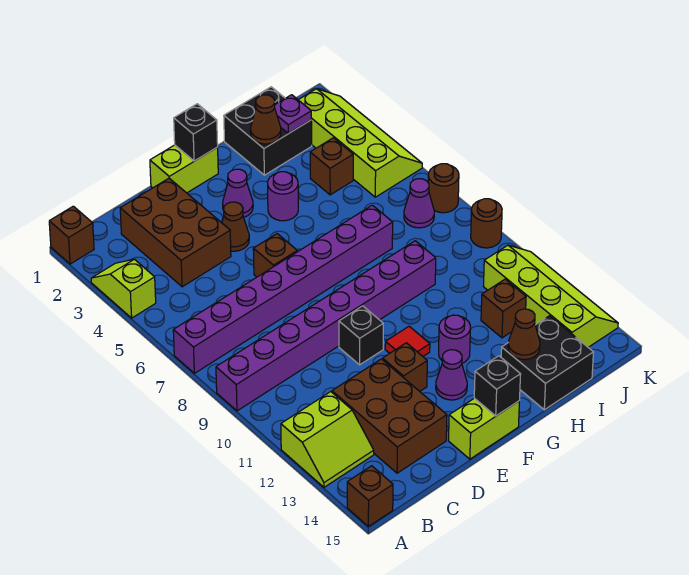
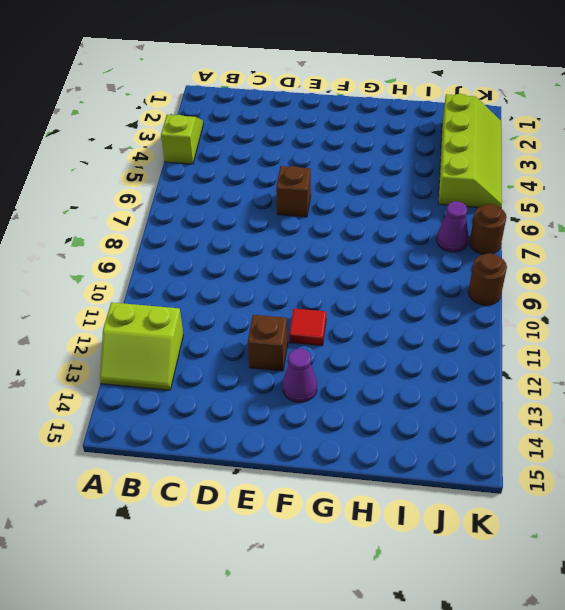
none -> brown brick A1 level 1
none -> purple brick A7:H7 level 1
none -> purple brick A9:H9 level 1
none -> brown brick A15 level 1

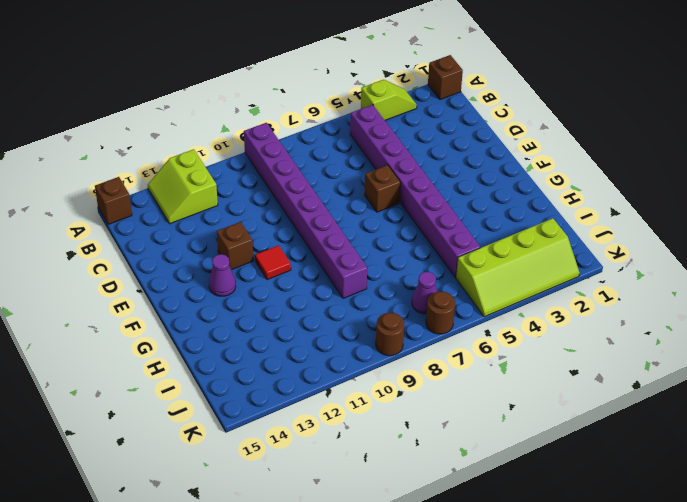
purple brick B5:I5 level 1 -> purple brick A7:H7 level 1
none -> brown brick C2:D4 level 1
none -> brown brick C12:D14 level 1
none -> lime brick E1:F1 level 1
none -> brown cone E4 level 1

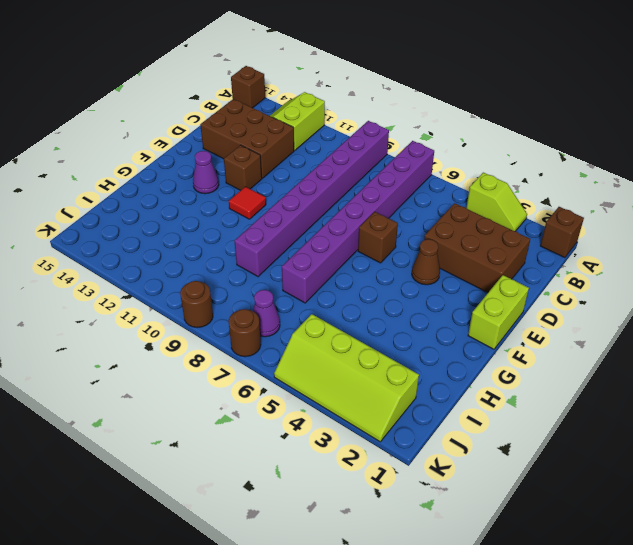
none -> black brick E10 level 1
none -> lime brick E15:F15 level 1
none -> purple cone F3 level 1
none -> purple round brick G4 level 1

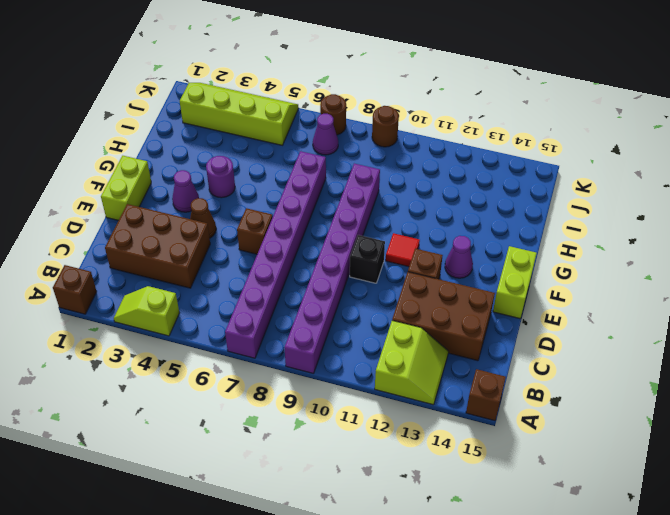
none -> purple round brick G12 level 1
none -> black brick H1:I2 level 1
none -> black brick H14:I15 level 1
none -> brown brick I4 level 1

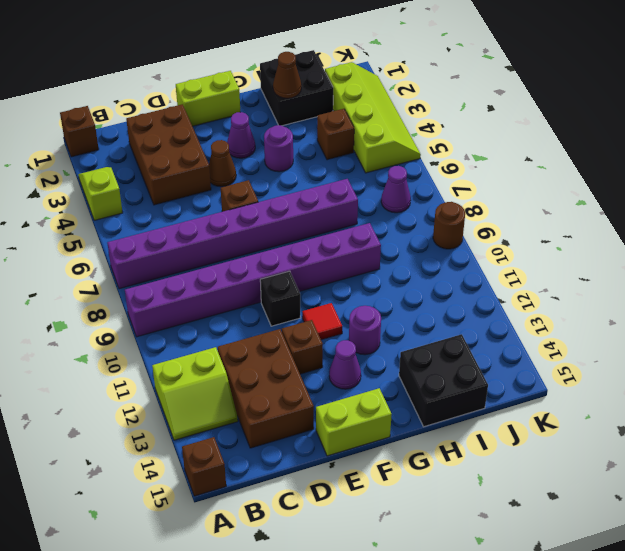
none -> brown brick I12 level 1
none -> lime slope J11:K14 level 1 top J
none -> brown round brick K7 level 1
none -> black brick F1 level 2

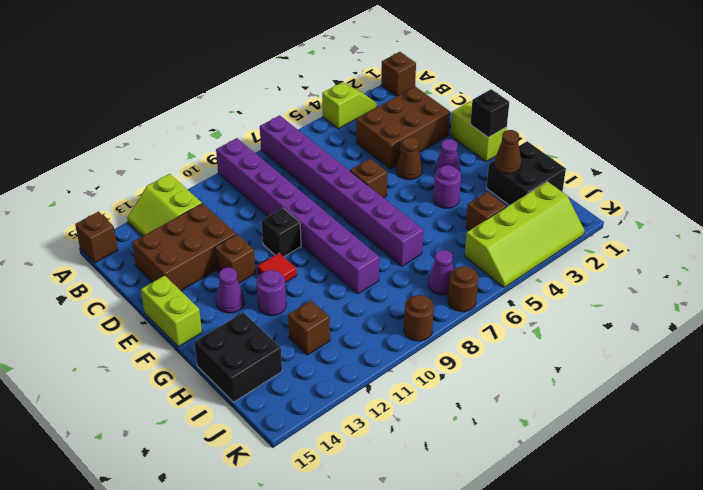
none -> lime slope J11:K14 level 1 top J
none -> black brick F15 level 2
none -> brown cone H14 level 2
none -> purple plate I2 level 2

